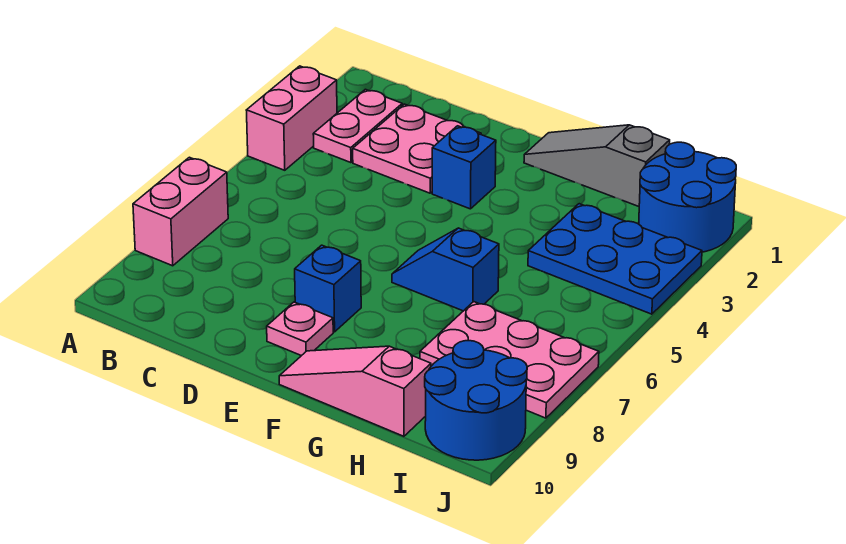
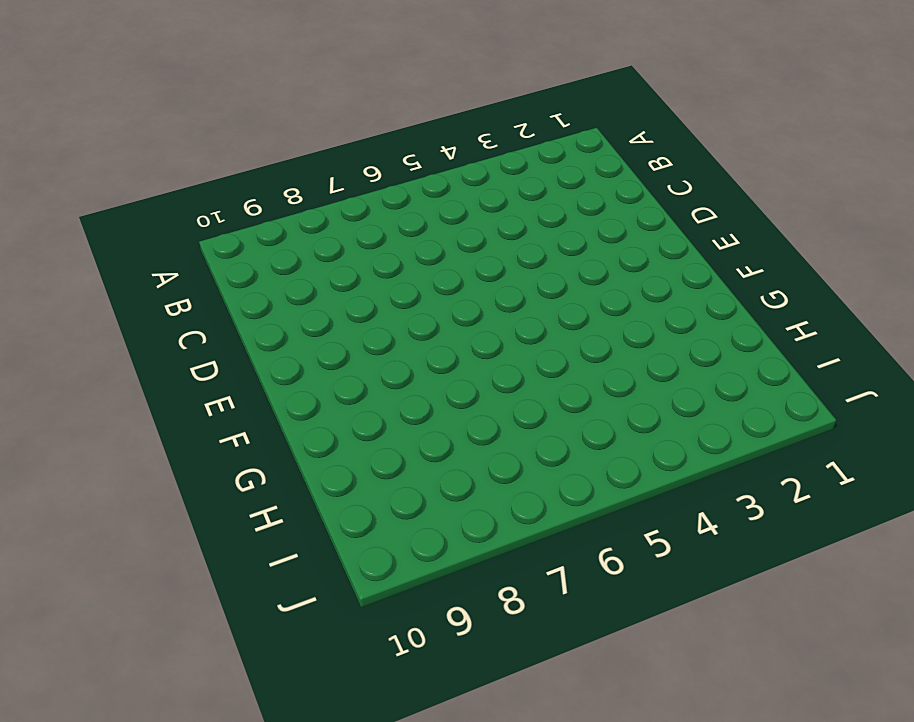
none -> pink brick A3:A4 level 1
none -> pink brick A7:A8 level 1
none -> pink plate B2:B3 level 1

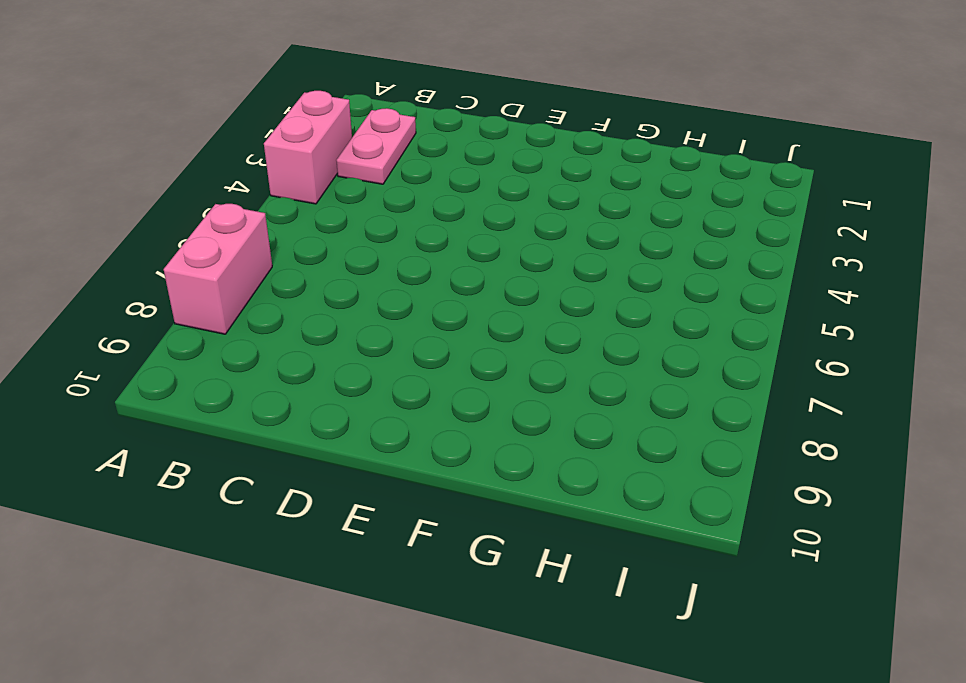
none -> pink plate C2:D3 level 1
none -> blue brick E3 level 1
none -> blue brick E8 level 1

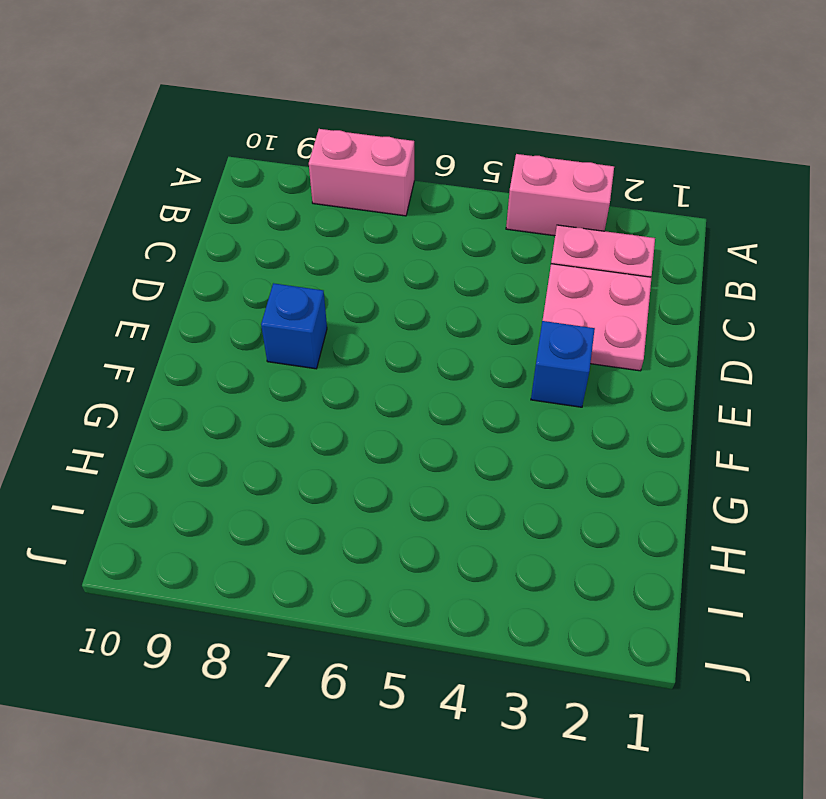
none -> pink plate E9 level 1
none -> grey slope F1:H1 level 1 top H
none -> blue slope F6:G6 level 1 top G

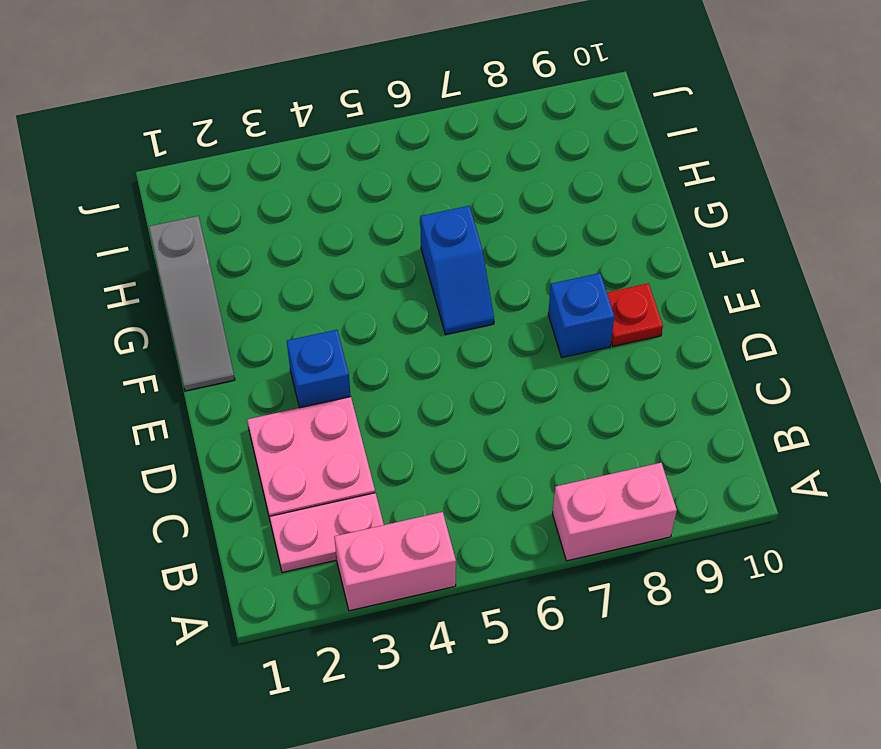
red plate E9 level 1 -> pink plate E9 level 1
none -> pink slope F10:H10 level 1 top H
none -> blue plate H3:J4 level 1
none -> pink plate H7:J8 level 1

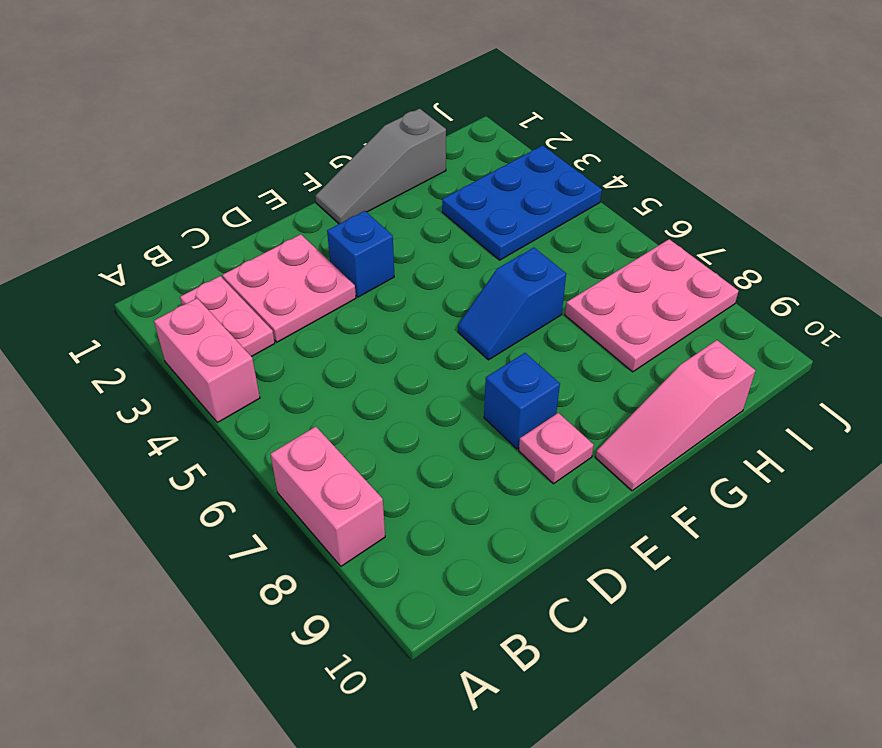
none -> blue round brick I1:J2 level 1
none -> blue round brick I9:J10 level 1

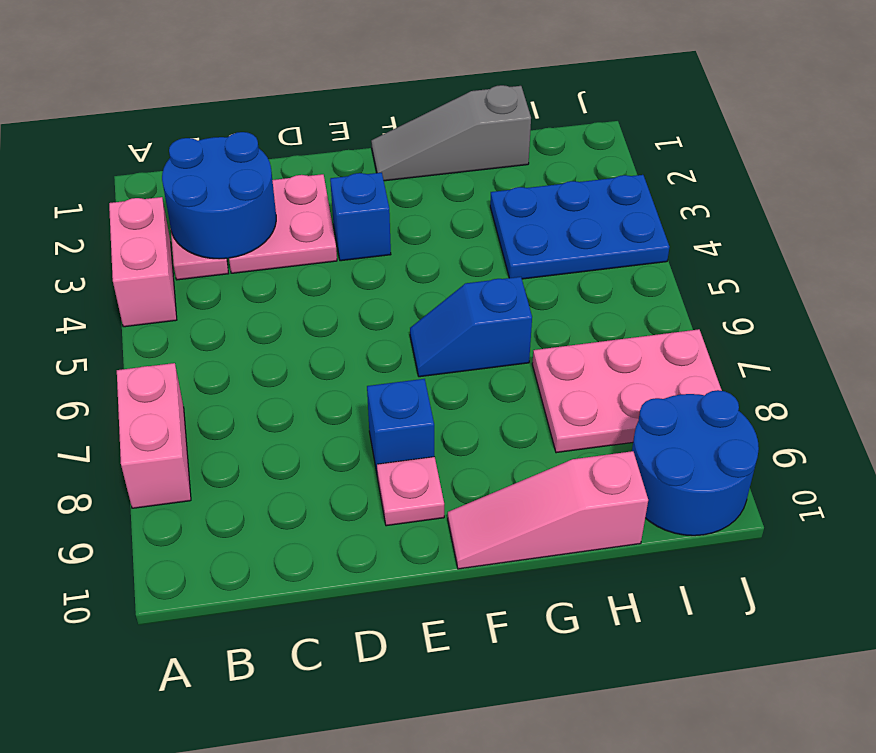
blue round brick B2:C3 level 2 -> blue round brick I1:J2 level 1

